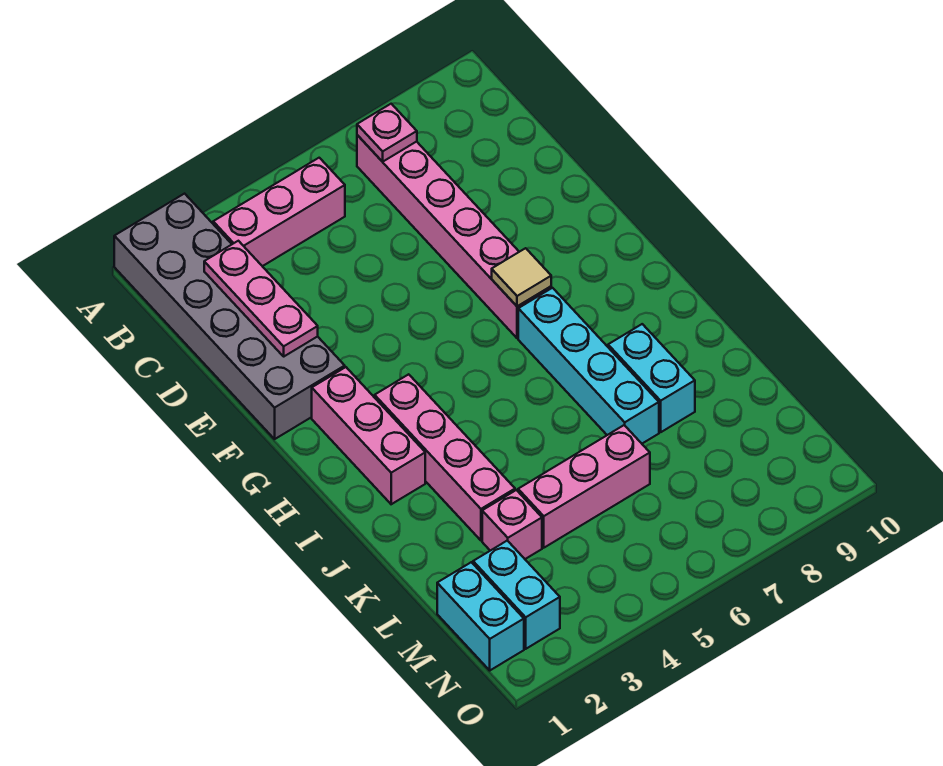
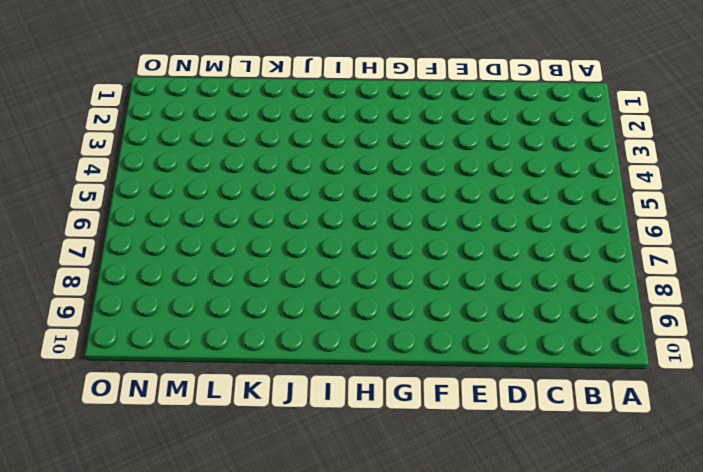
none -> grey brick A1:F2 level 1
none -> pink brick B3:B5 level 1
none -> pink brick B7:G7 level 1

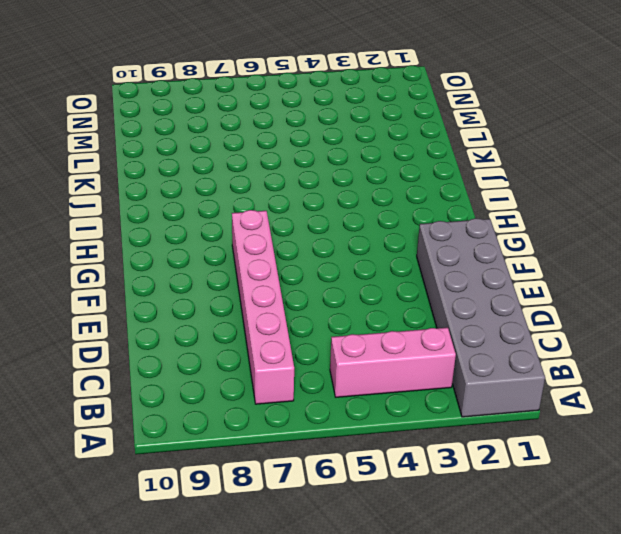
none -> pink brick G2:I2 level 1
none -> pink brick H3:K3 level 1
none -> cyan brick H7:K7 level 1

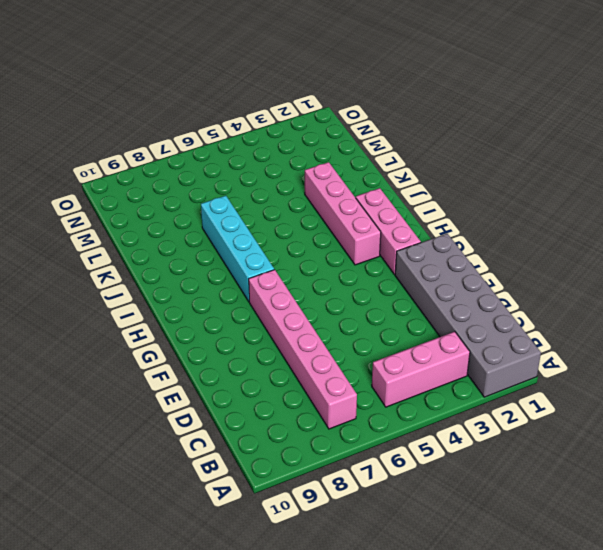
none -> cyan brick J8:K8 level 1
none -> pink brick L3 level 1
none -> pink brick L4:L6 level 1

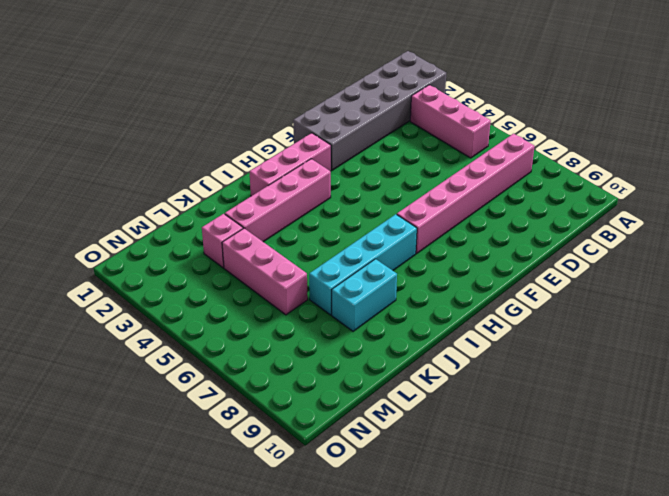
none -> cyan brick M1:N1 level 1
none -> cyan brick M2:N2 level 1
none -> pink plate B7 level 2

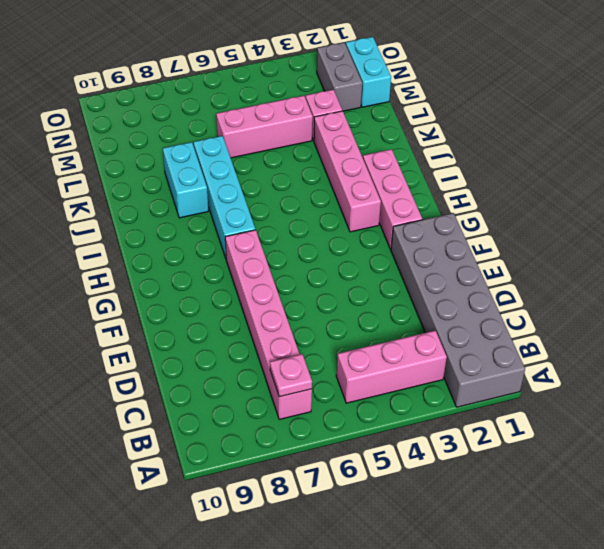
grey brick M2:N2 level 1 -> cyan brick M2:N2 level 1
none -> pink plate C2:E2 level 2
none -> tan tile G7 level 2

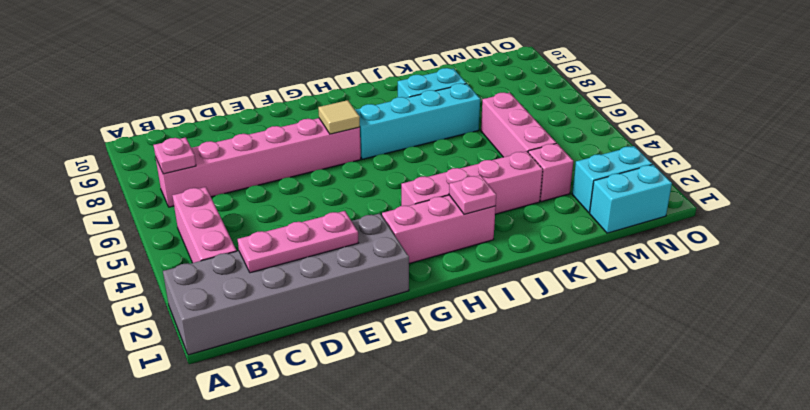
pink plate I2 level 2 -> none

